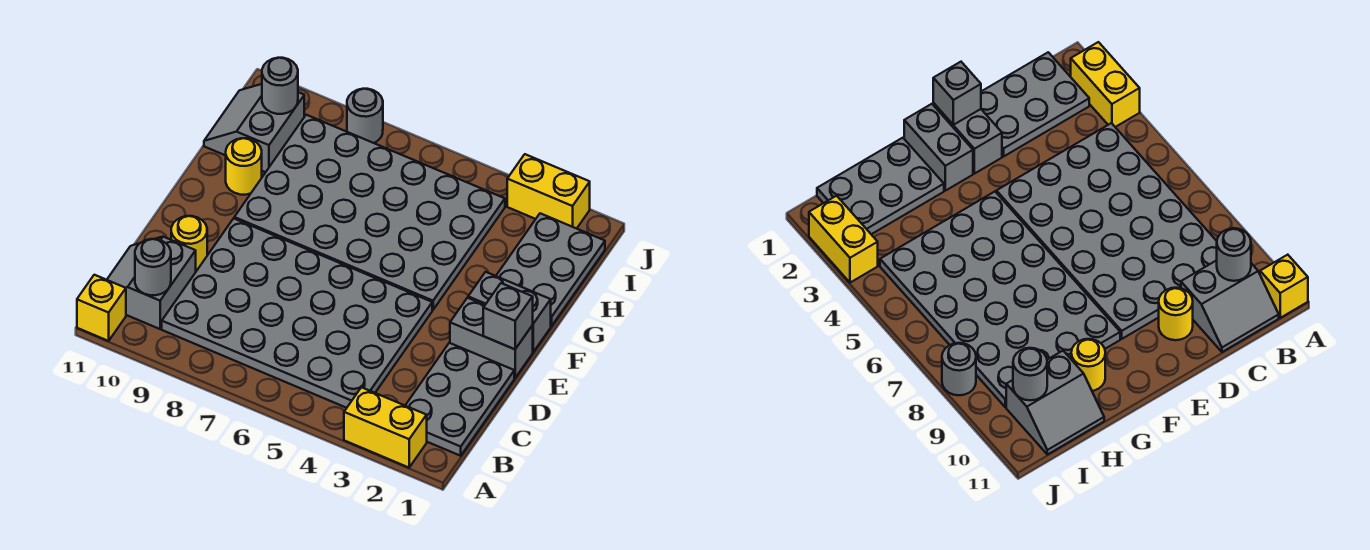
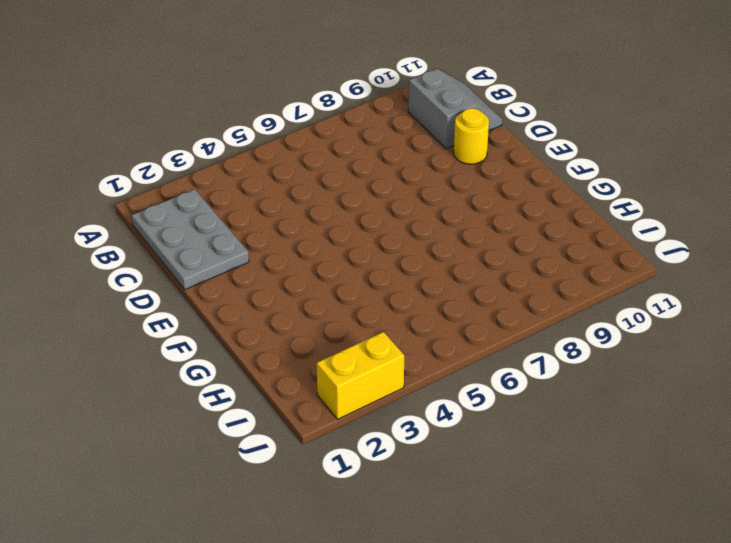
none -> yellow brick A2:A3 level 1
none -> yellow brick A11 level 1
none -> grey plate B4:E9 level 1

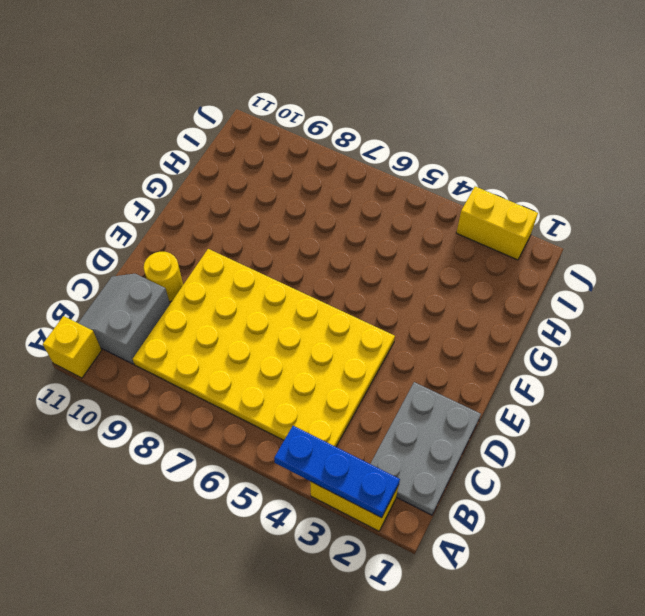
blue plate A2:A4 level 2 -> none
yellow plate B4:E9 level 1 -> grey plate B4:E9 level 1
none -> grey brick E1:E2 level 1
none -> grey brick F1:F2 level 1
none -> grey plate F4:I9 level 1

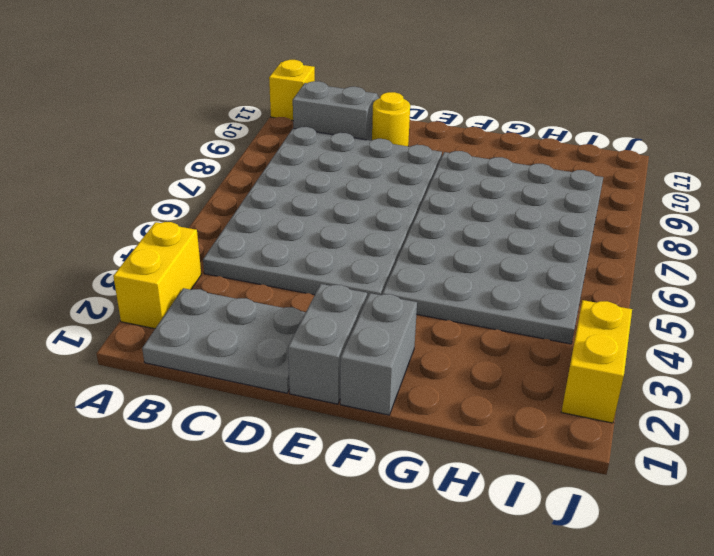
none -> grey plate G1:I2 level 1
none -> yellow round brick G10 level 1
none -> grey slope H10:I11 level 1 top 10

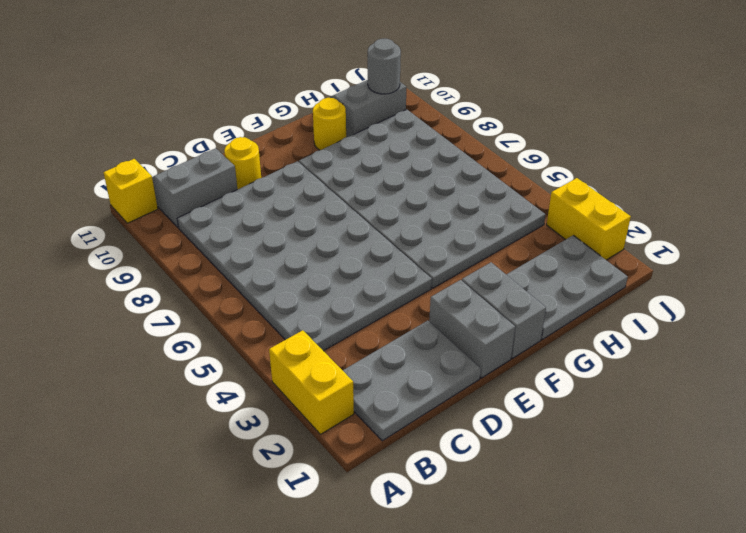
none -> grey round brick J8 level 1
none -> grey round brick B10 level 2
none -> grey brick E1 level 2

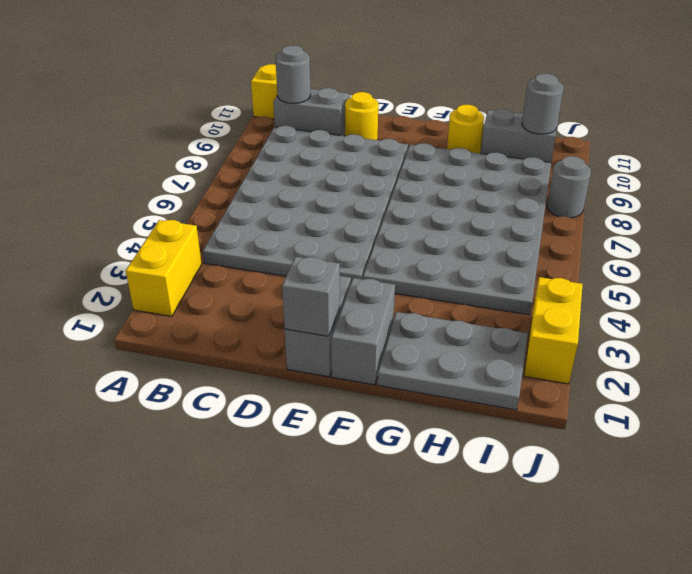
none -> grey plate B1:D2 level 1

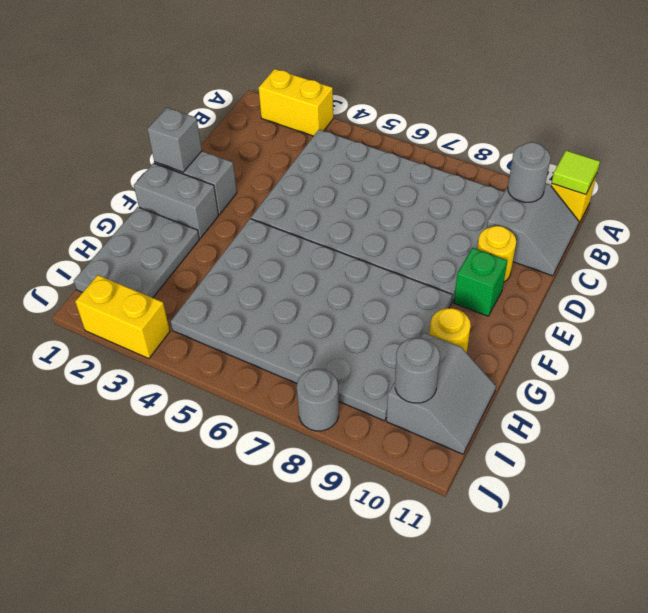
lime tile A11 level 2 -> none
green brick E10 level 1 -> none
none -> grey plate B1:D2 level 1

